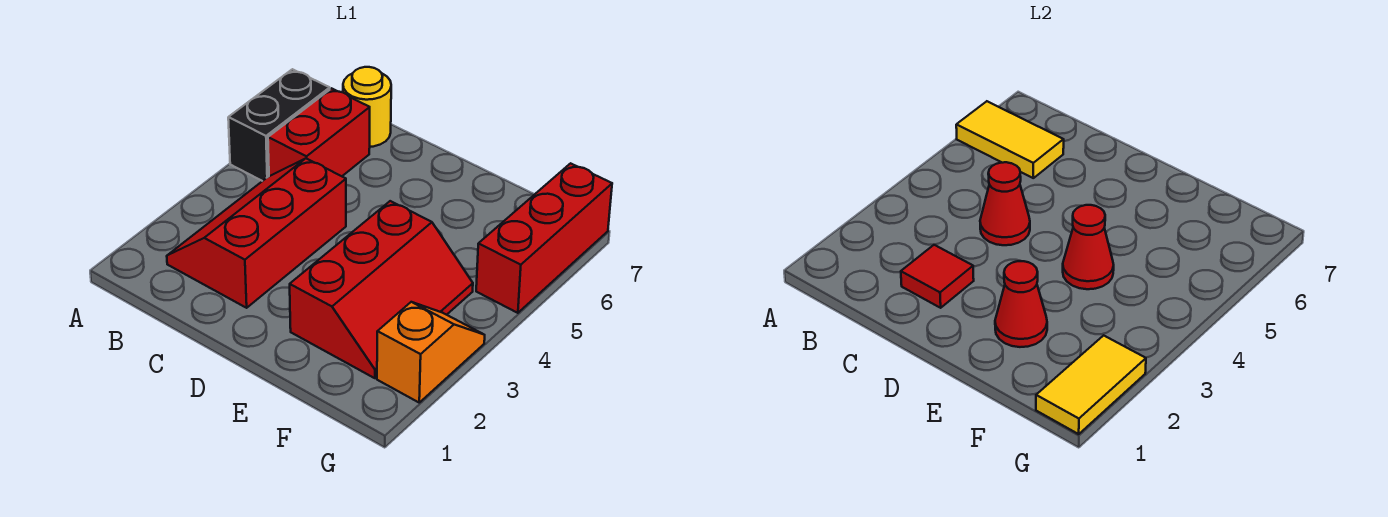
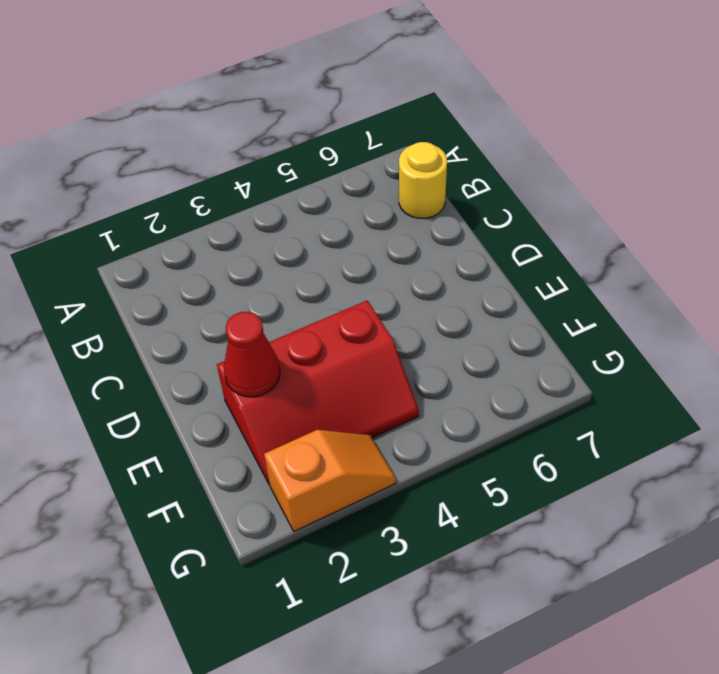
none -> black brick A5:A6 level 1
none -> red slope B2:C4 level 1 top C
none -> red brick B5:B6 level 1

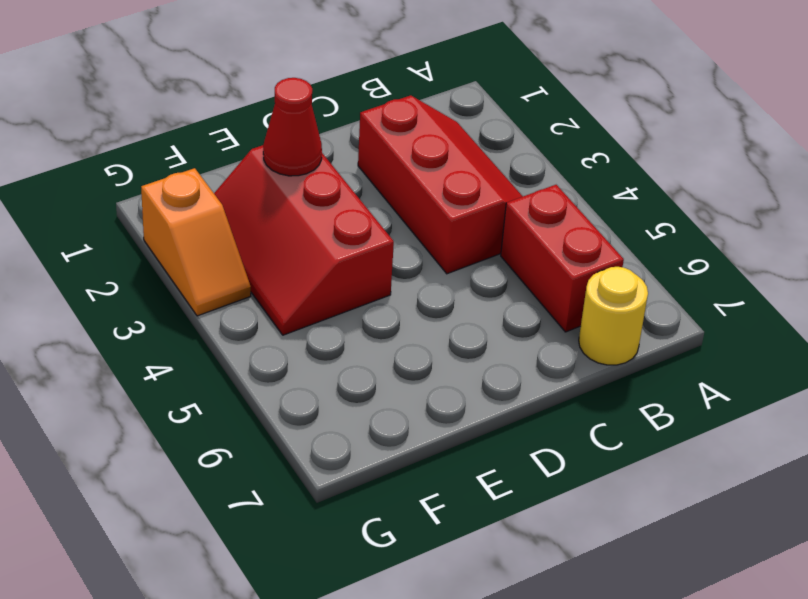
none -> black brick A5:A6 level 1
none -> red brick G5:G7 level 1
none -> yellow tile A6:B6 level 2

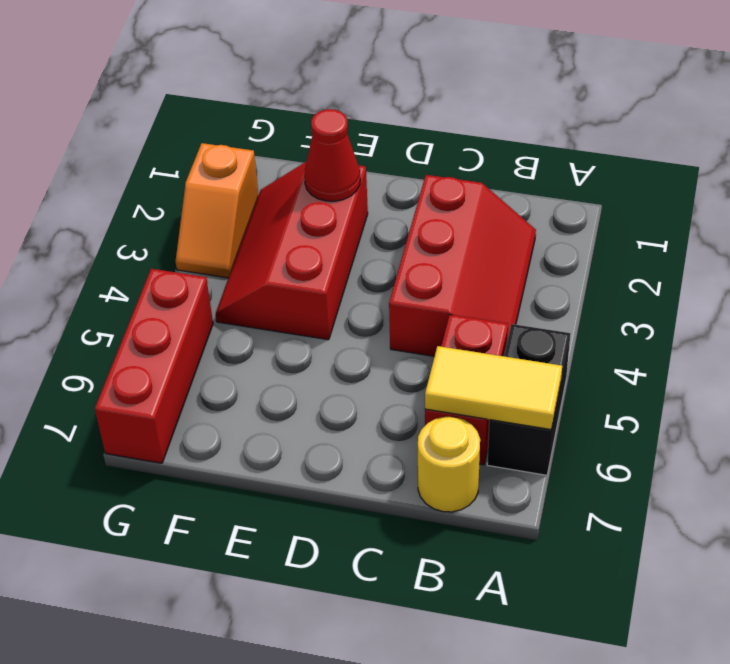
none -> red tile C2 level 2
none -> red cone C4 level 2
none -> red cone E4 level 2

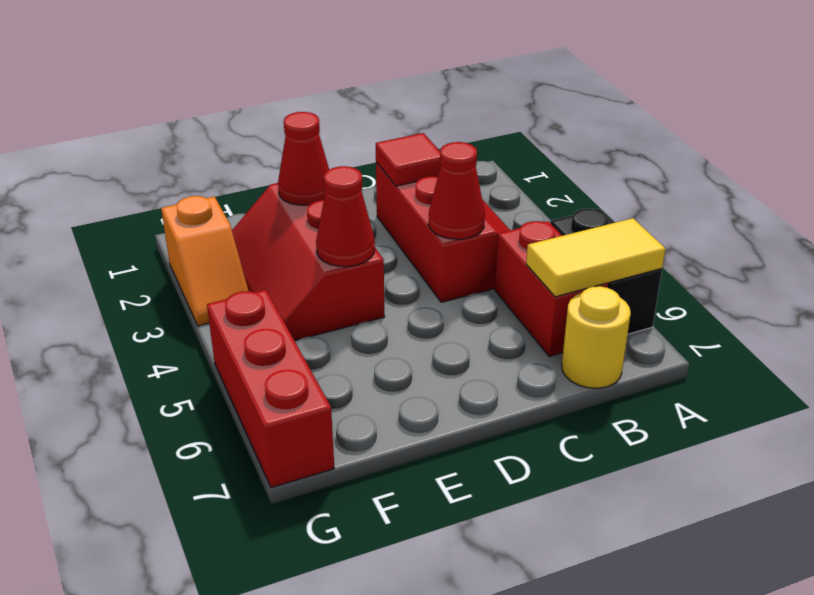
none -> yellow tile G1:G2 level 2

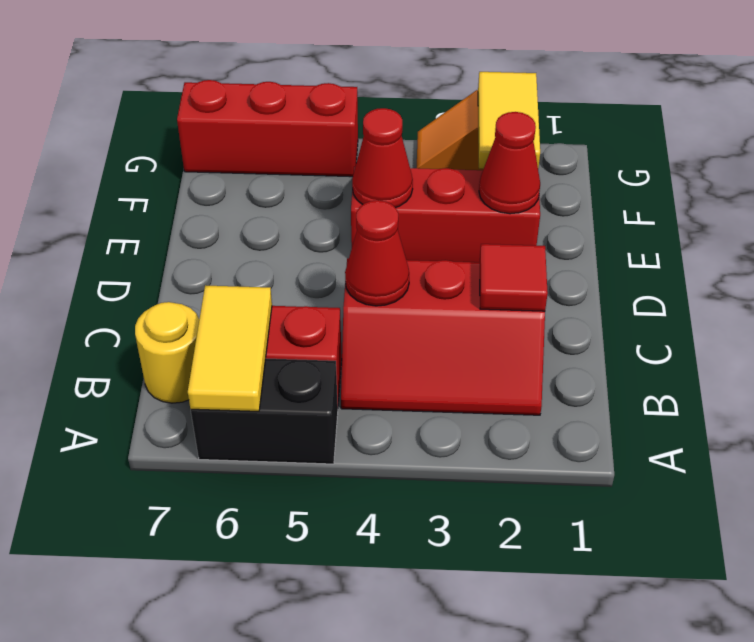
yellow tile F2:G2 level 2 -> yellow tile G1:G2 level 2

